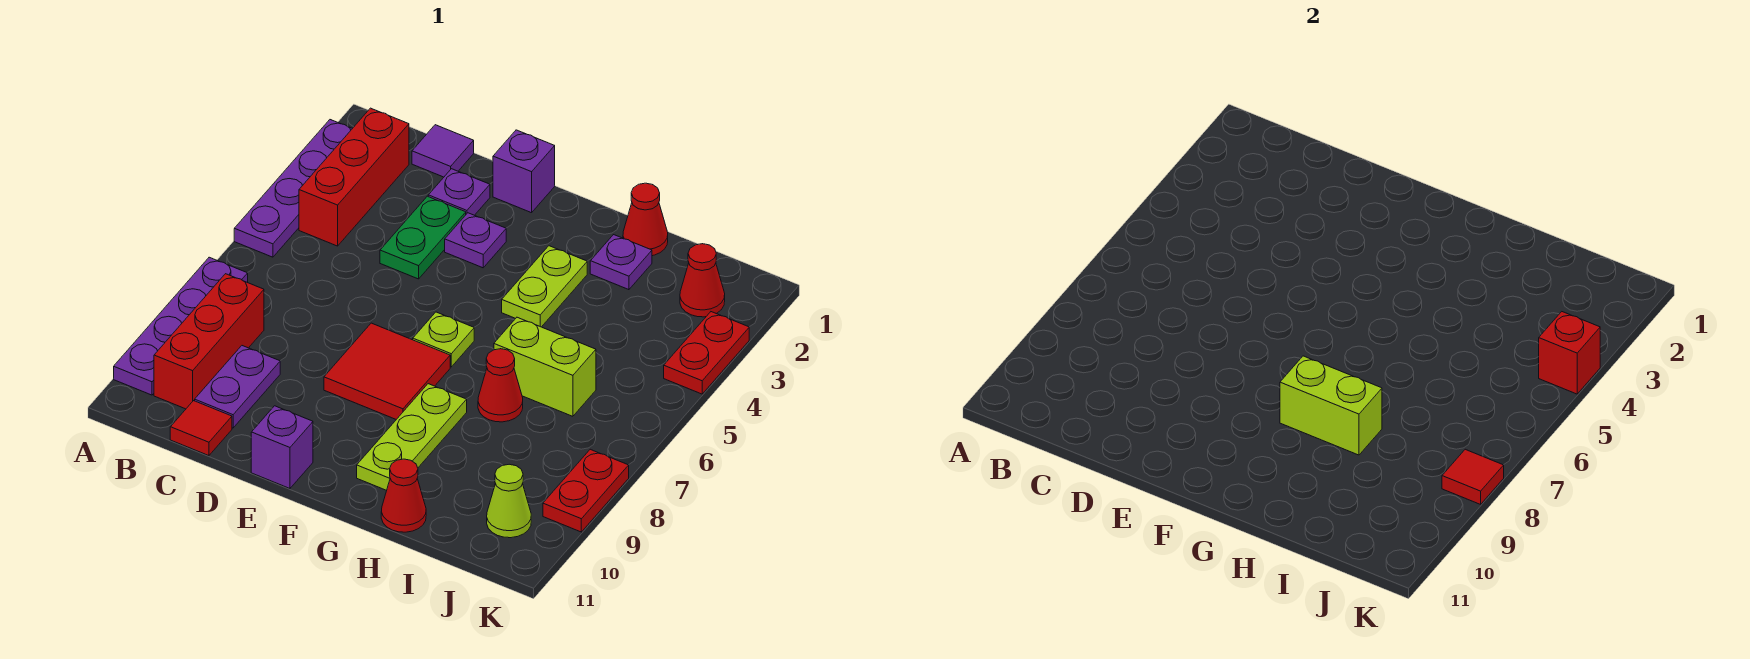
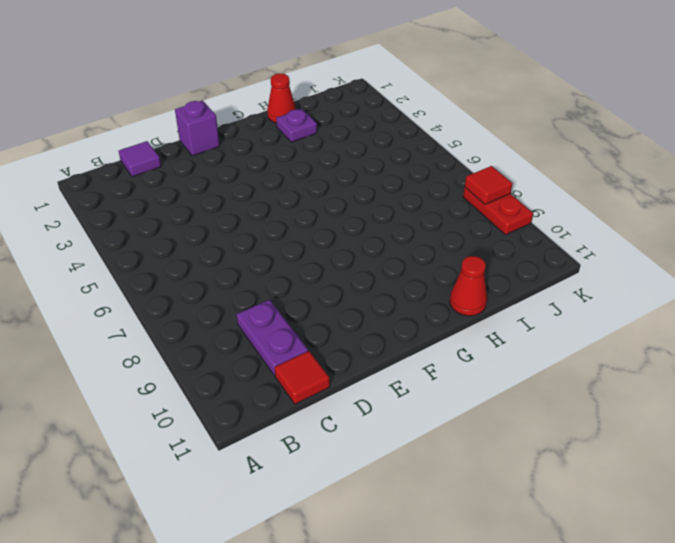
none -> purple plate A2:A5 level 1
none -> purple plate A7:A10 level 1
none -> red brick B2:B4 level 1

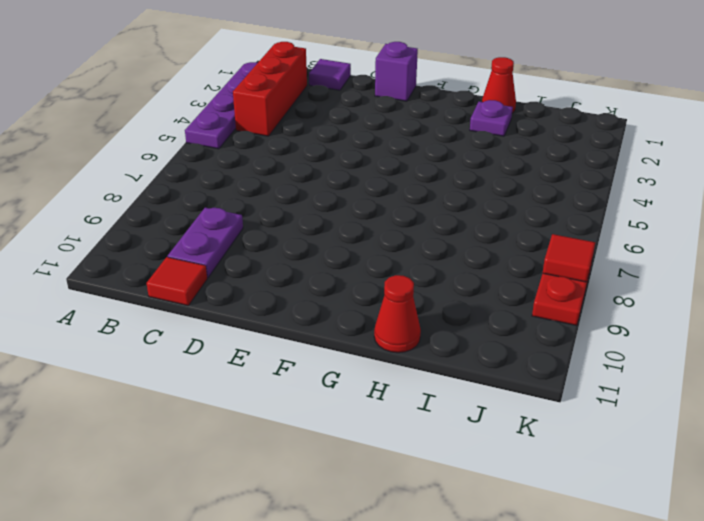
none -> purple plate A7:A10 level 1
none -> red brick B8:B10 level 1
none -> purple plate D2 level 1

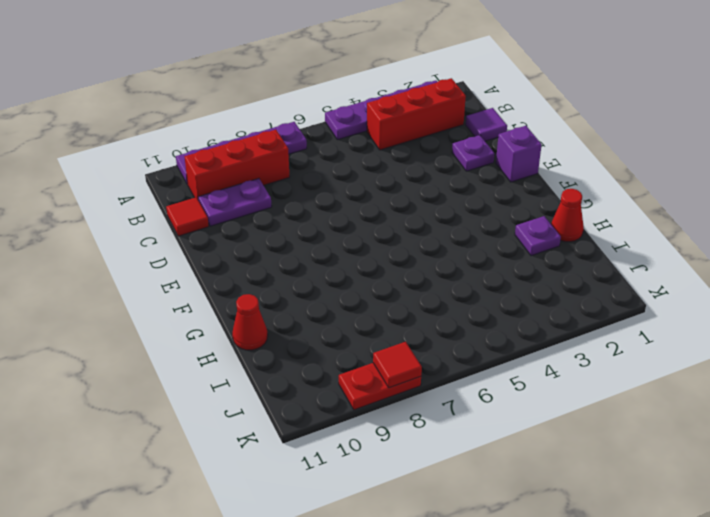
none -> green plate D3:D4 level 1
none -> purple plate E3 level 1
none -> red tile E7:F8 level 1

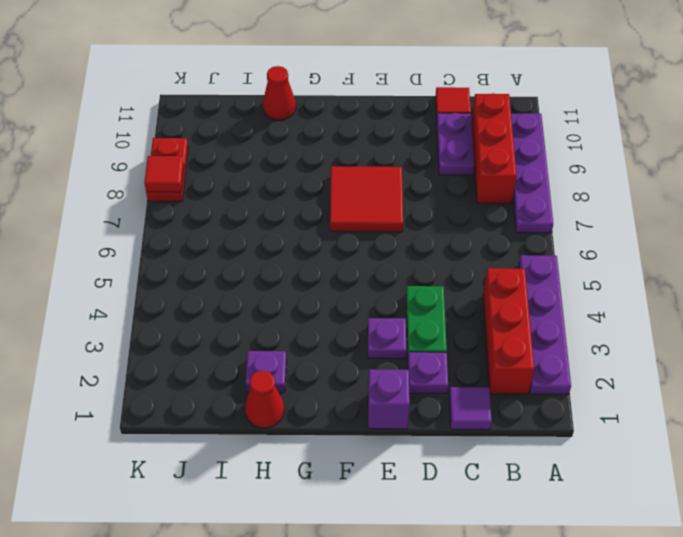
none -> purple brick E11 level 1
none -> lime plate F6 level 1
none -> lime plate G3:G4 level 1

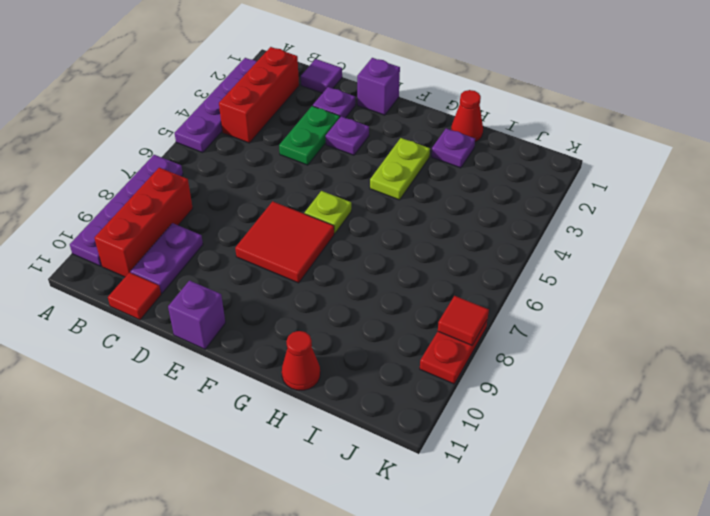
none -> lime plate G8:G10 level 1
none -> lime brick H6:I6 level 1
none -> red cone H7 level 1

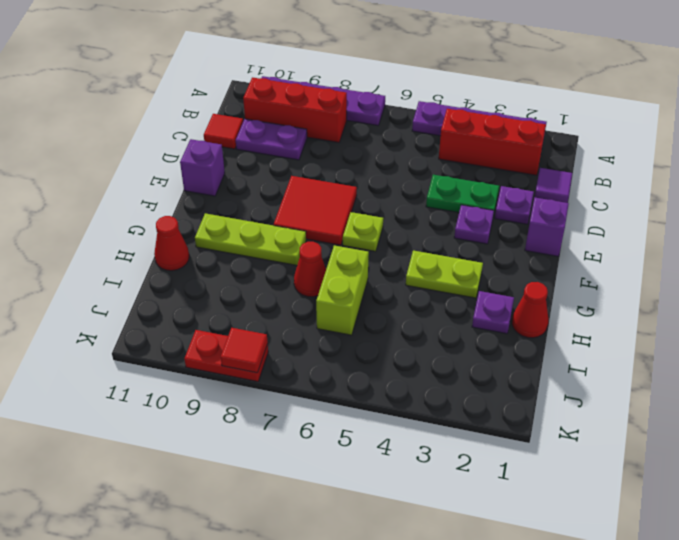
none -> red cone J2 level 1
none -> lime cone J10 level 1
none -> red plate K3:K4 level 1

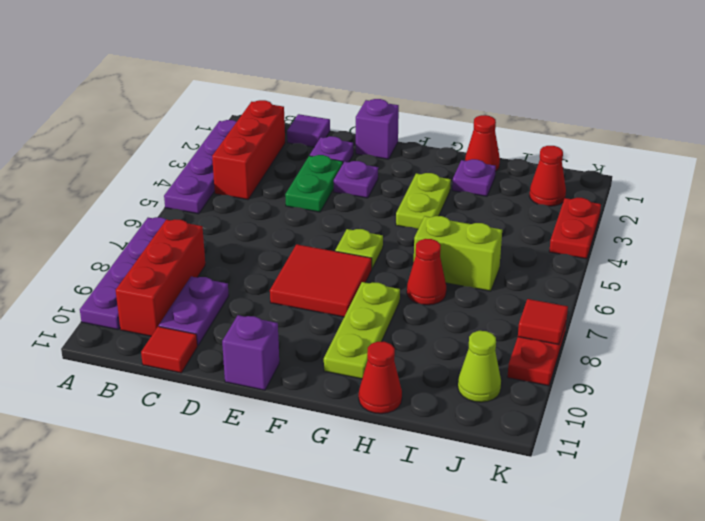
none -> lime brick G8:H8 level 2
none -> red brick K4 level 2

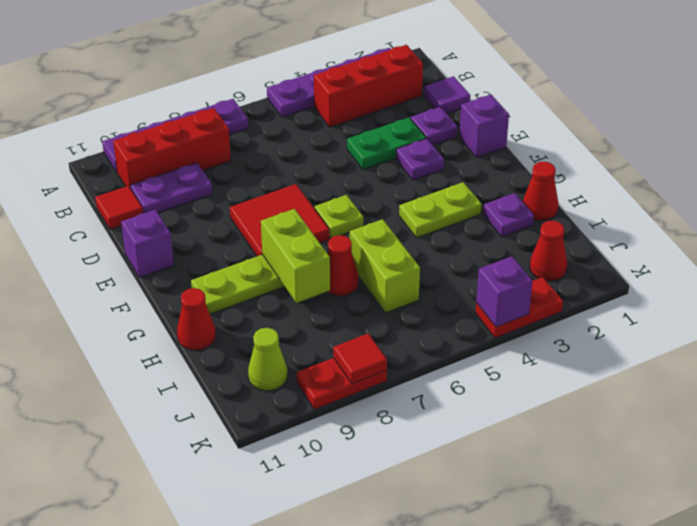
purple brick K4 level 2 -> red brick K4 level 2

